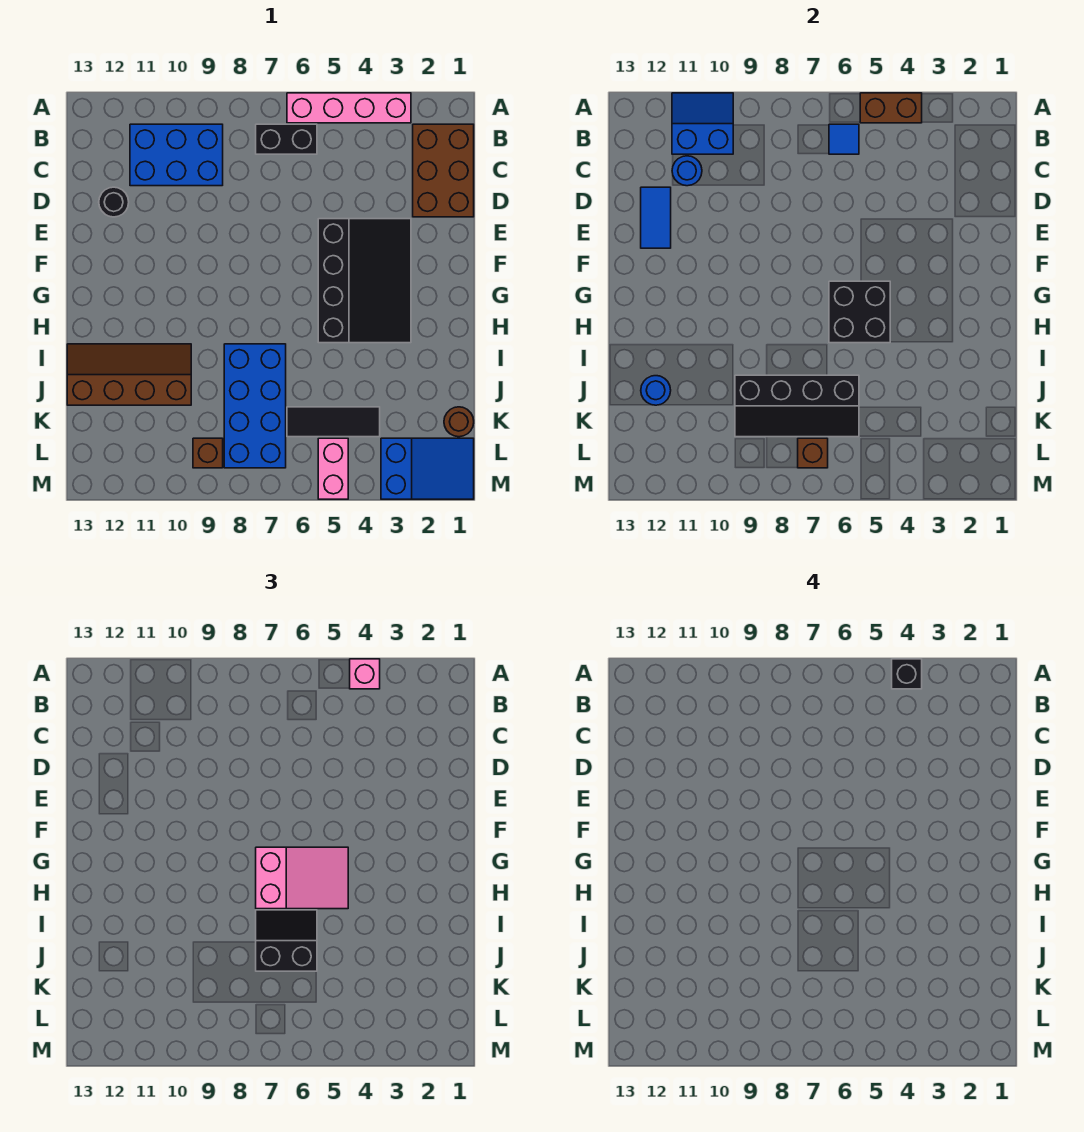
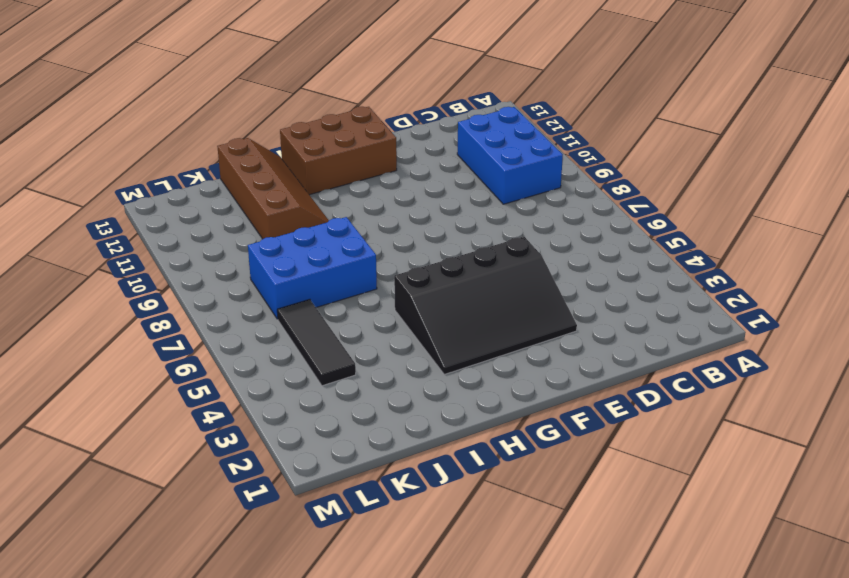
brown brick F12:H13 level 1 -> brown brick B1:D2 level 1
blue brick I7:K8 level 1 -> blue brick I7:L8 level 1
none -> pink brick A3:A6 level 1
none -> black brick B6:B7 level 1
none -> black round brick D12 level 1

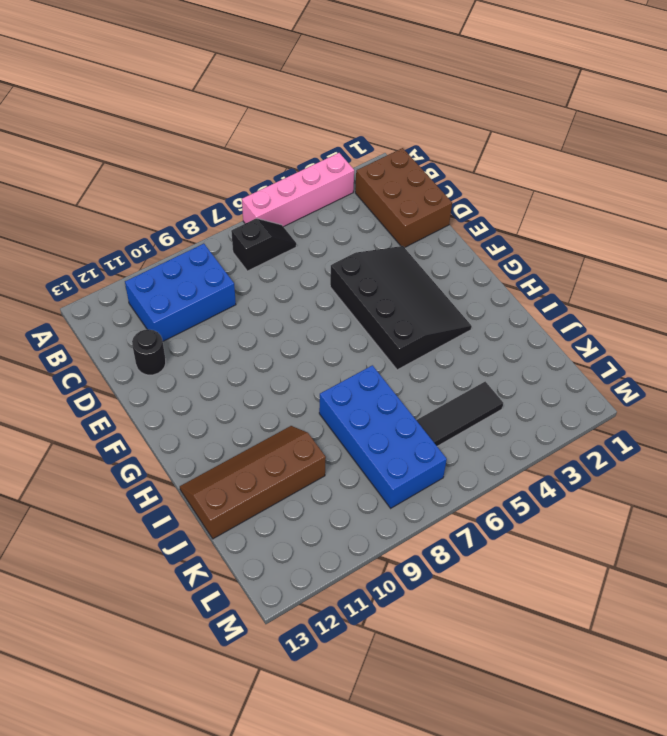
black slope B6:B7 level 1 top 7 -> black brick B6:B7 level 1
none -> brown round brick K1 level 1
none -> blue slope L1:M3 level 1 top 3
none -> pink brick L5:M5 level 1

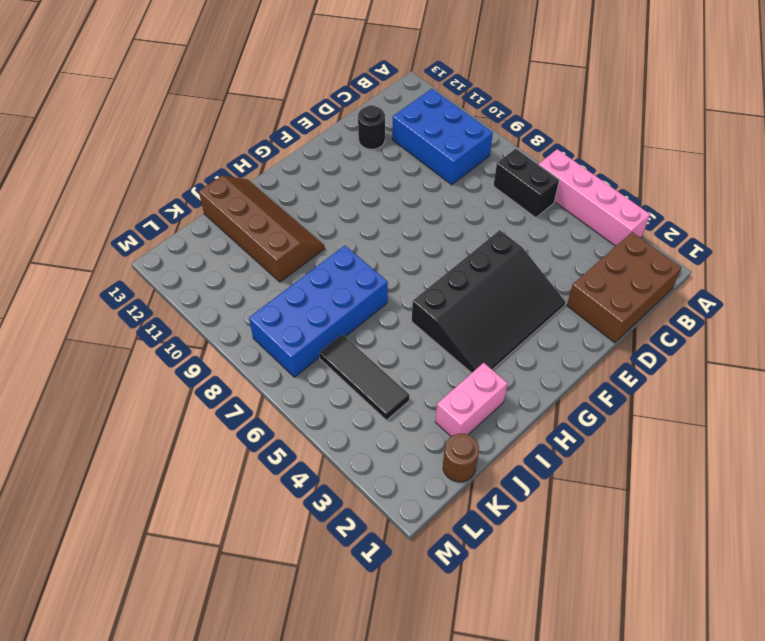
pink brick I2:J2 level 1 -> pink brick L5:M5 level 1
none -> blue slope L1:M3 level 1 top 3
none -> brown brick L9 level 1
none -> brown brick A4:A5 level 2

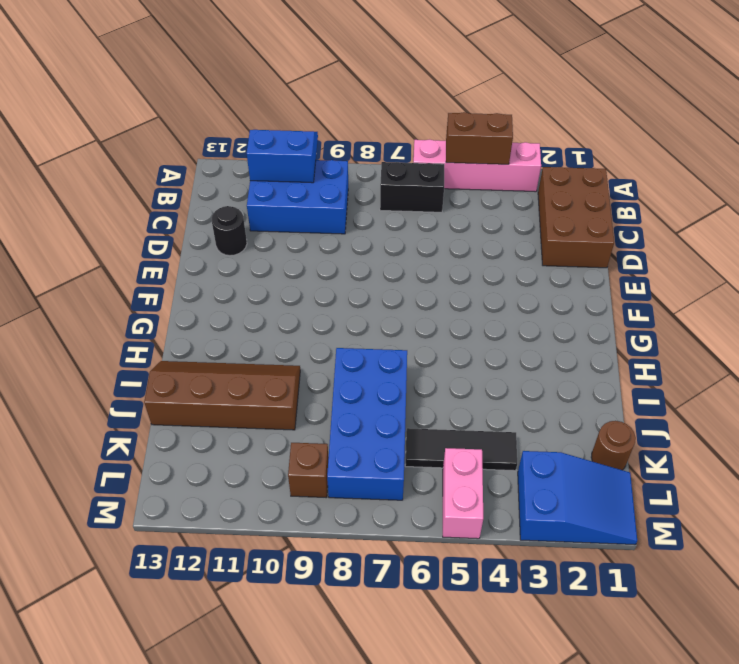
none -> black slope E3:H5 level 1 top 5
none -> blue tile B6 level 2
none -> blue round brick C11 level 2

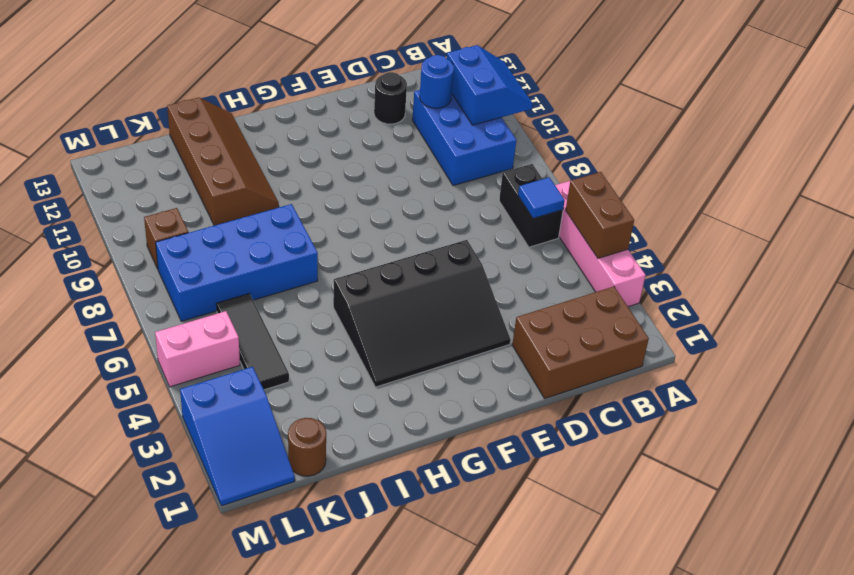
none -> blue tile D12:E12 level 2
none -> black brick G5:H6 level 2
none -> black slope J6:K9 level 2 top J

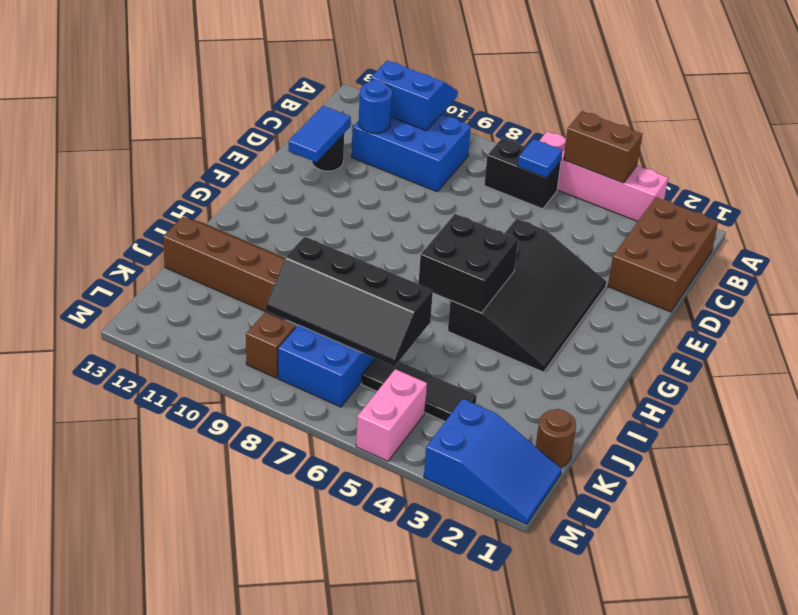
none -> blue round brick J12 level 2
none -> brown brick L7 level 2
none -> pink brick A4 level 3

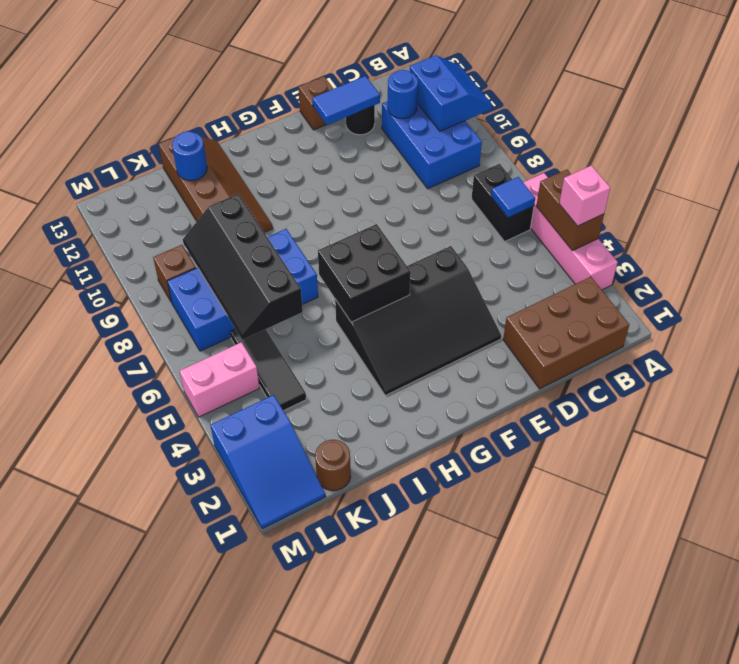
brown brick E13 level 1 -> brown brick L7 level 2
none -> pink slope G5:H7 level 3 top 7
none -> black slope I6:J7 level 3 top J
none -> black brick A4 level 4

